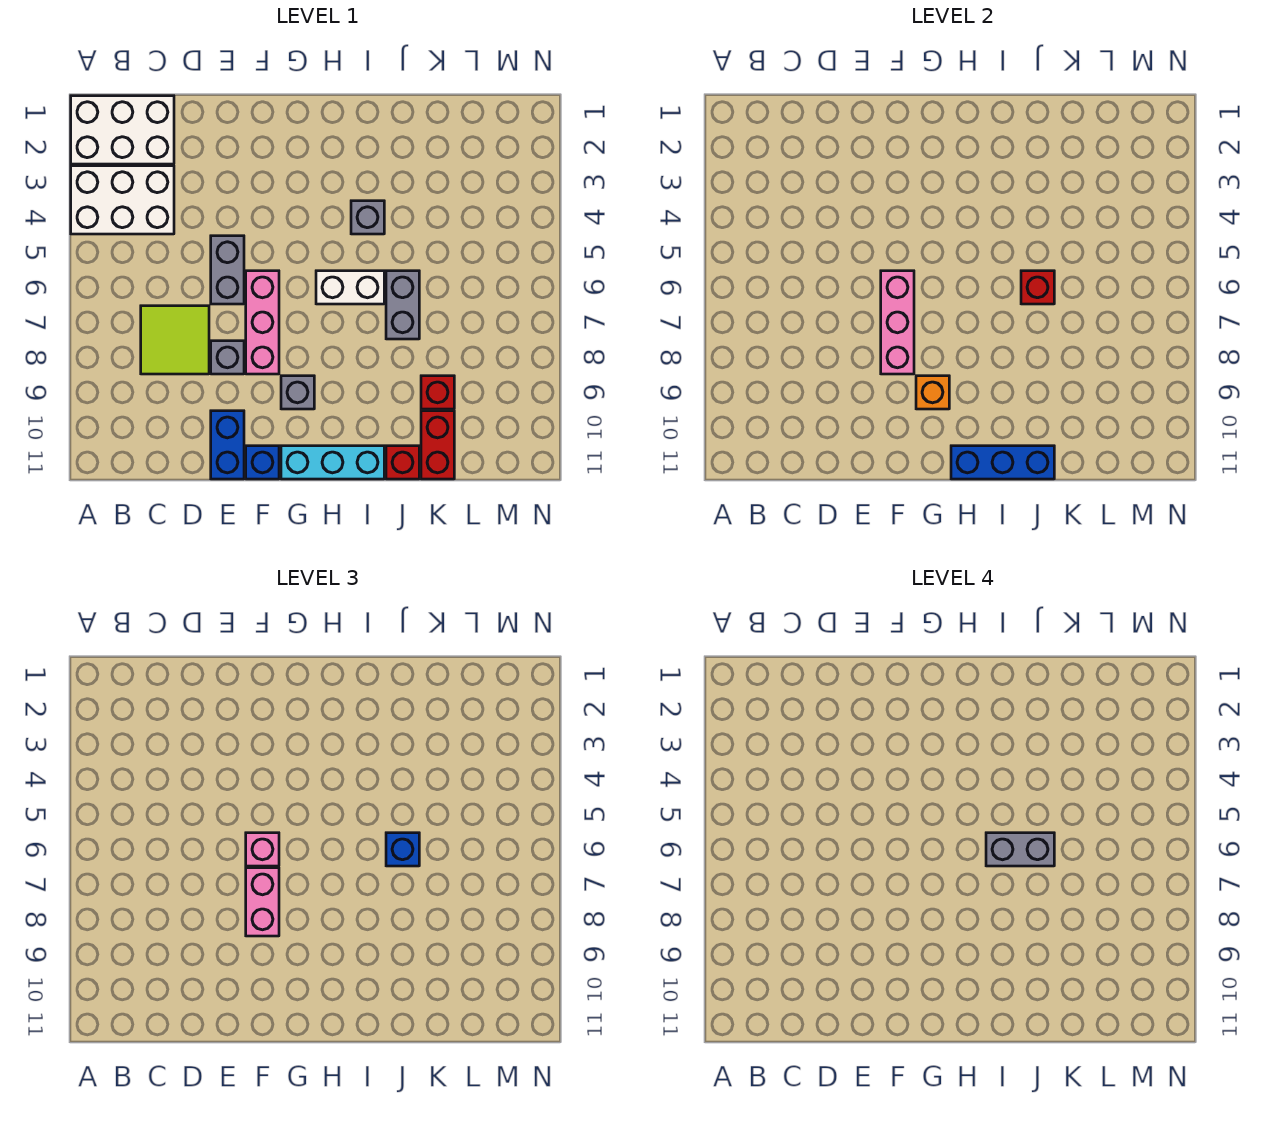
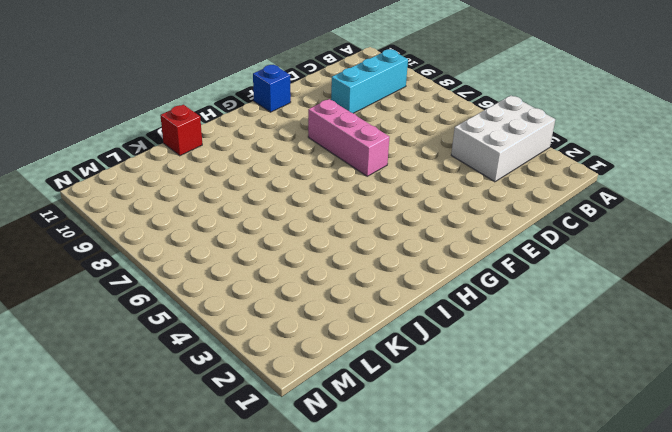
cyan brick B9:D9 level 1 -> cyan brick G11:I11 level 1
none -> white brick A1:C2 level 1
none -> lime tile C7:D8 level 1
none -> grey brick E5:E6 level 1

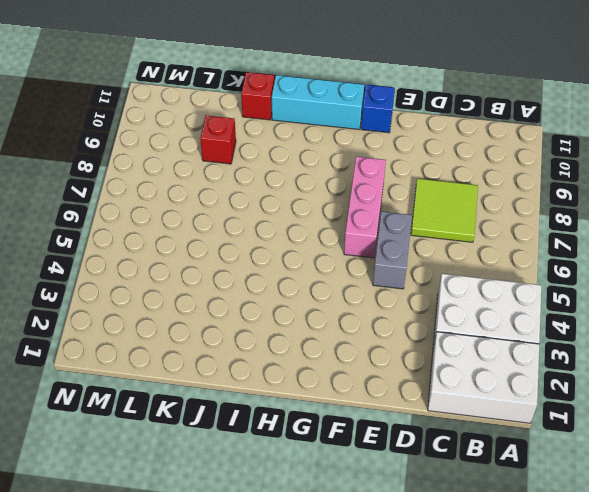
none -> grey brick E8 level 1
none -> blue brick E10:E11 level 1
none -> grey brick G9 level 1

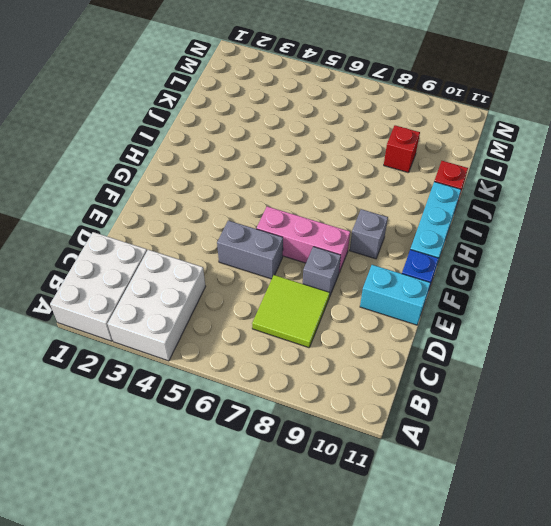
cyan brick E10:E11 level 1 -> blue brick E10:E11 level 1
none -> white brick H6:I6 level 1
none -> grey brick I4 level 1
none -> grey brick J6:J7 level 1

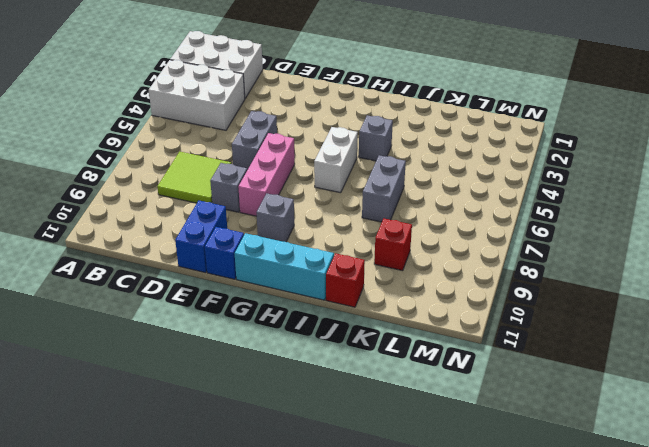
white brick H5:H6 level 1 -> white brick H6:I6 level 1
none -> red brick K10:K11 level 1
none -> pink brick F6:F8 level 2
none -> orange brick G9 level 2

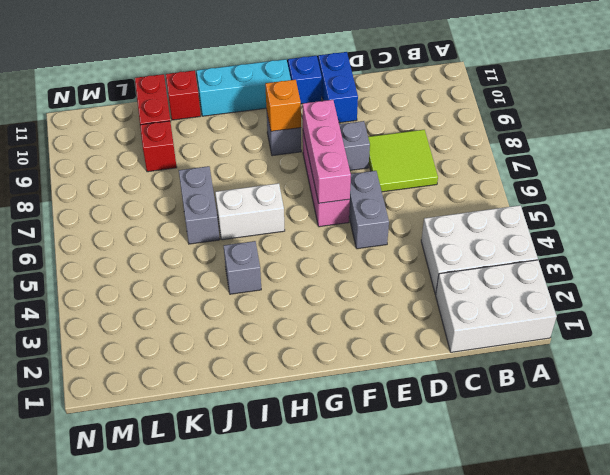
none -> blue brick H11:J11 level 2
none -> red brick J6 level 2
none -> pink brick F6 level 3

